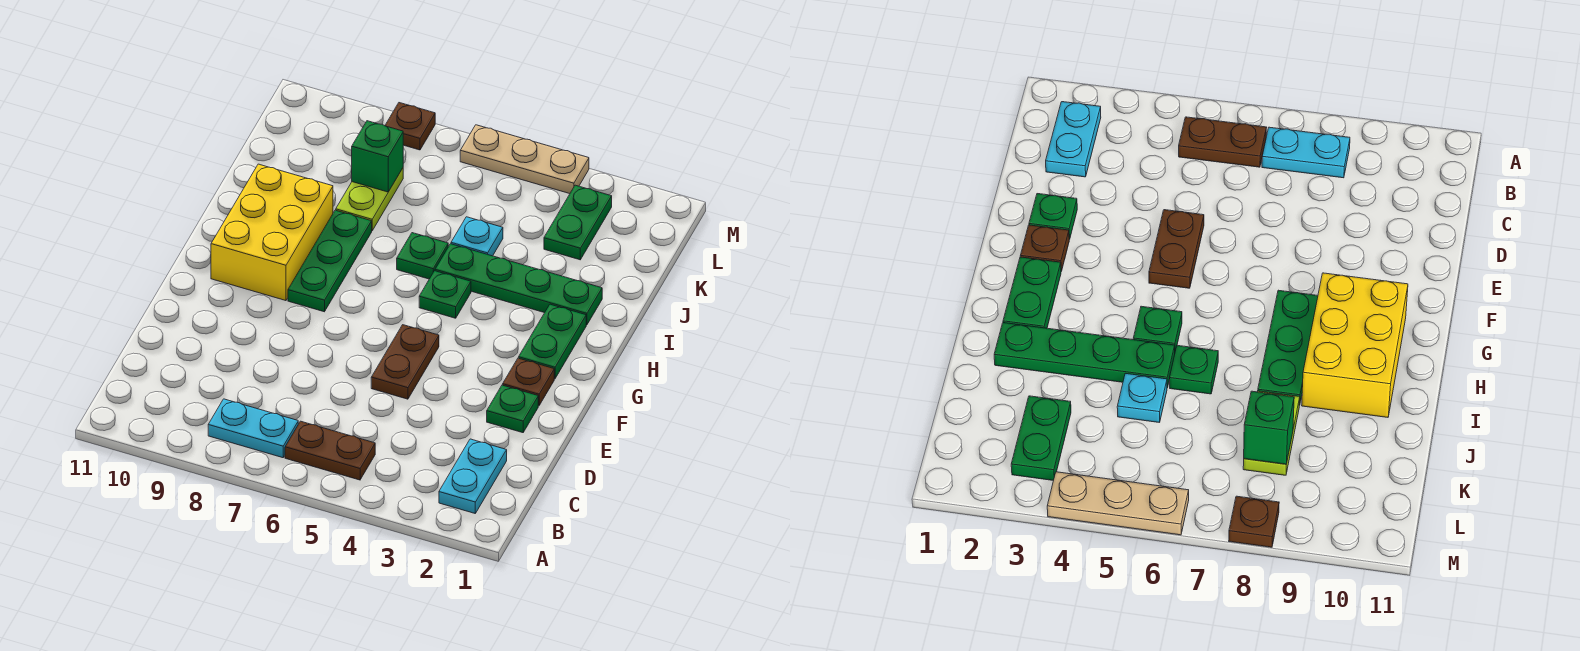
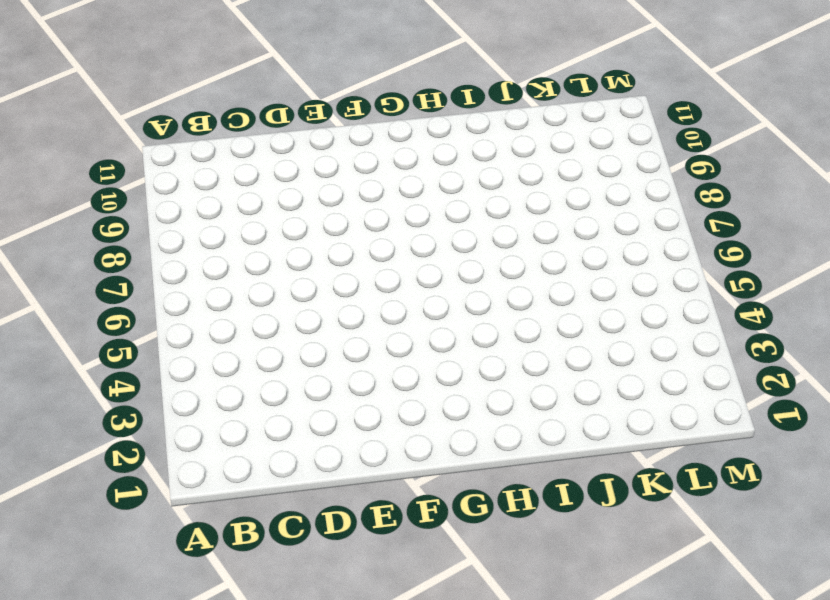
none -> cyan plate B2:C2 level 1
none -> brown plate B5:B6 level 1
none -> cyan plate B7:B8 level 1

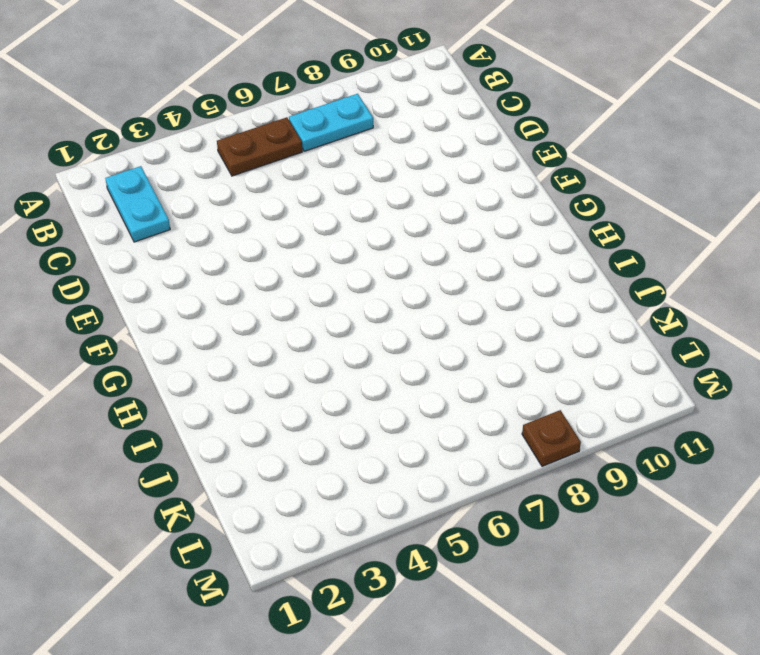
none -> green plate E2 level 1
none -> brown plate E5:F5 level 1
none -> brown plate F2 level 1

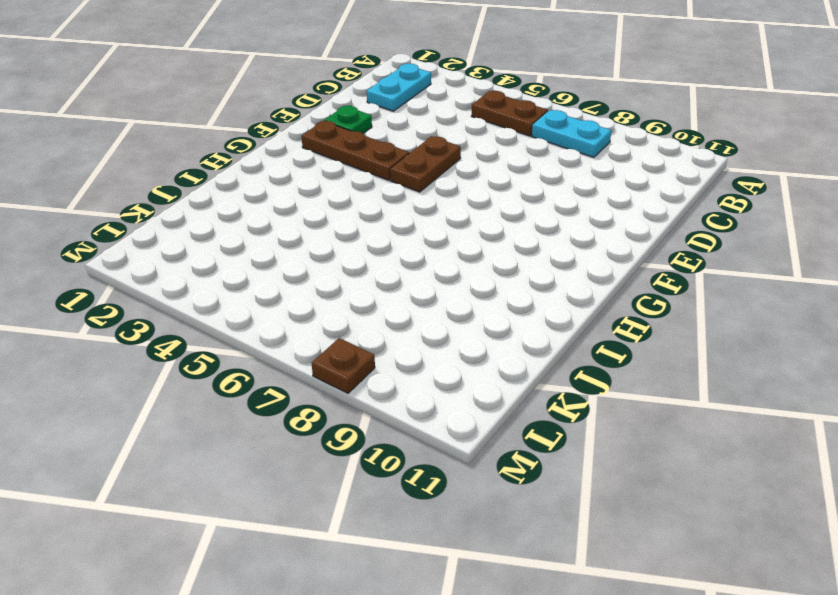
brown plate F2:F4 level 1 -> brown plate F2 level 1
none -> green plate G2:H2 level 1
none -> green plate G8:I8 level 1
none -> yellow brick G9:I10 level 1

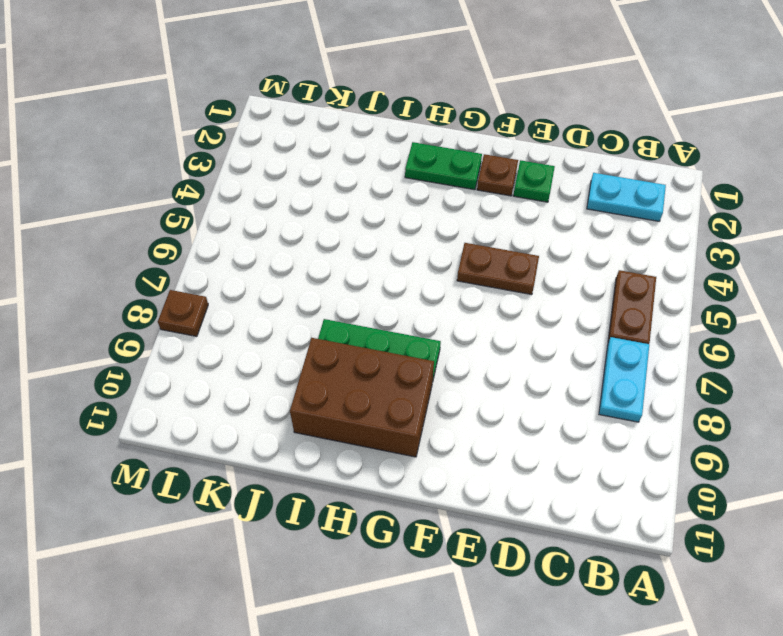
brown brick G9:I10 level 1 -> yellow brick G9:I10 level 1
none -> green plate H5 level 1
none -> green plate I2:I5 level 1
none -> green plate I6 level 1

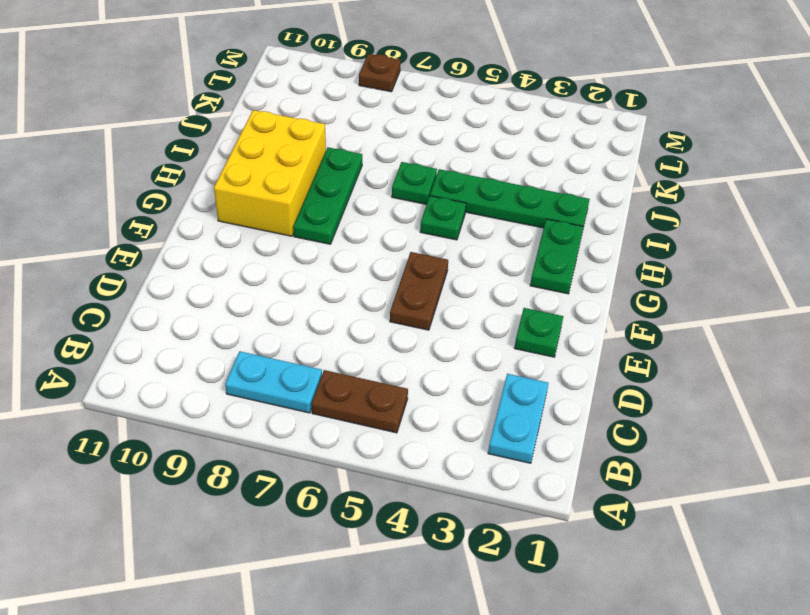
none -> brown plate F2 level 1
none -> cyan plate J5 level 1
none -> lime plate J8:K8 level 1

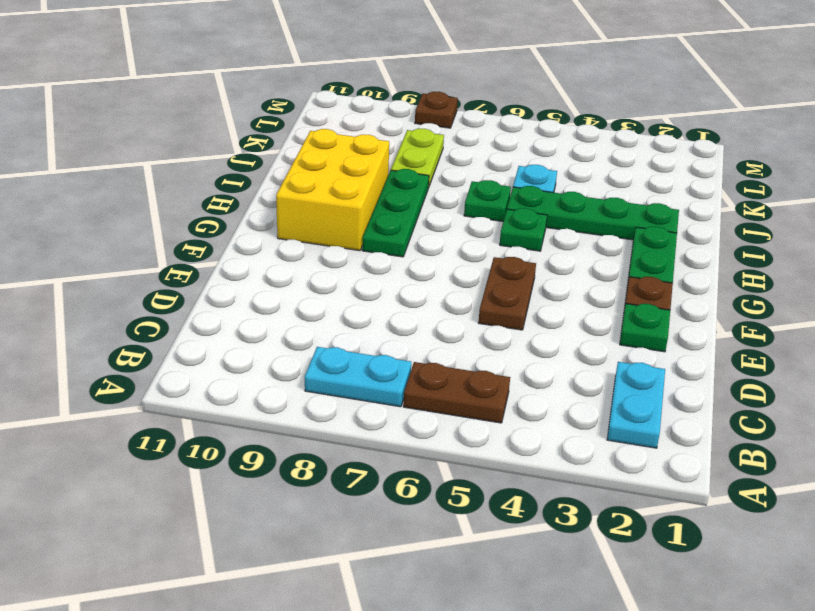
none -> green plate K3:L3 level 1
none -> tan plate M4:M6 level 1
none -> green brick K8 level 2

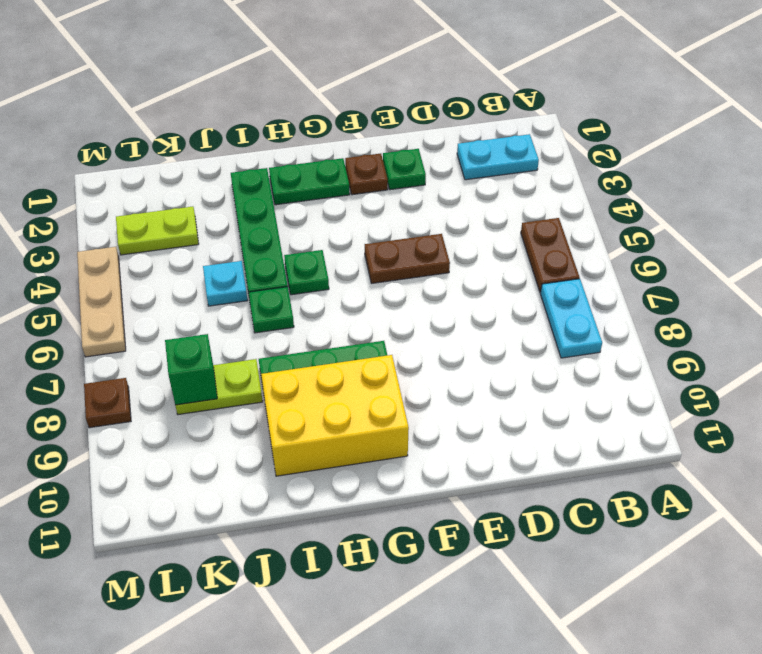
lime plate K3:L3 level 1 -> green plate K3:L3 level 1

